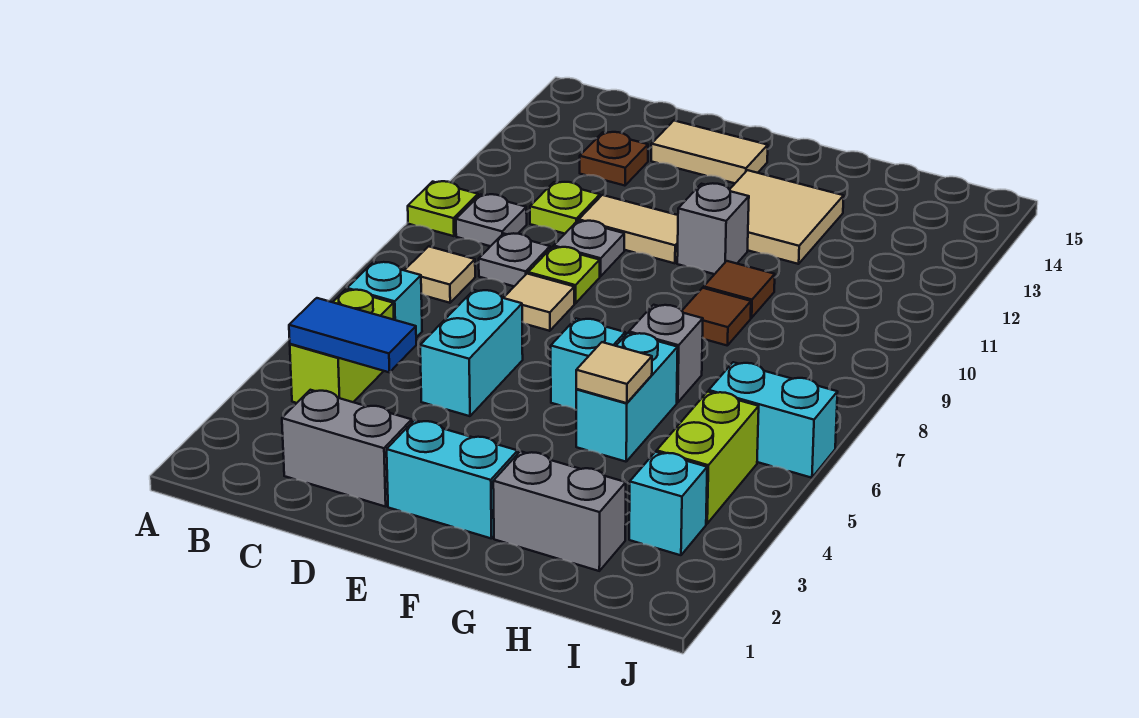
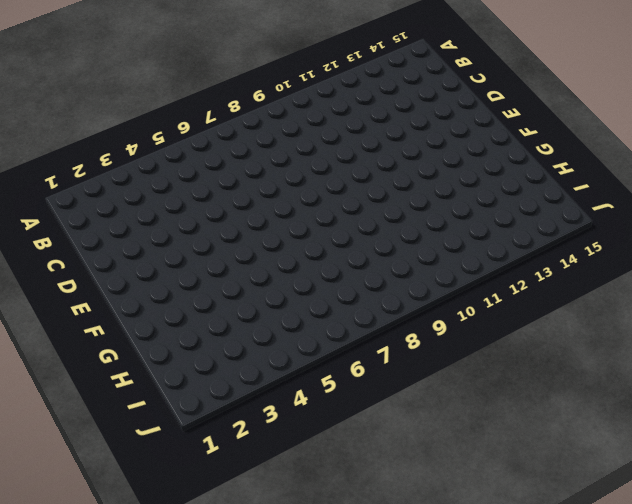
none -> lime plate A10 level 1
none -> lime brick B4:B5 level 1
none -> cyan brick B6 level 1

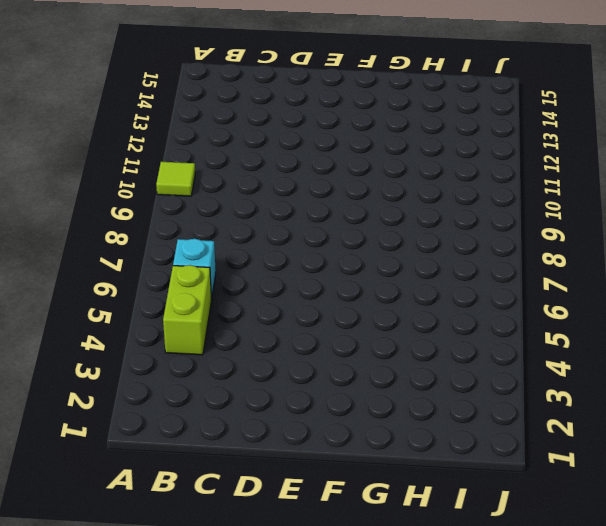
lime tile A10 level 1 -> lime plate A10 level 1
none -> tan tile B8 level 1
none -> grey plate B10 level 1
none -> grey brick C2:D2 level 1

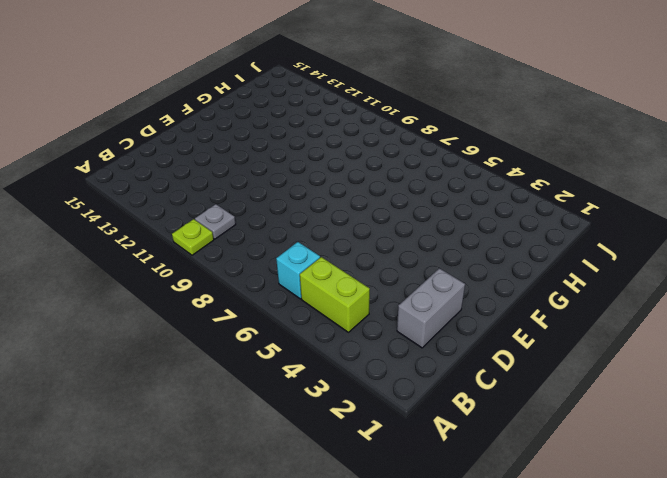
none -> tan tile B8 level 1
none -> grey plate C9 level 1
none -> lime plate C11 level 1

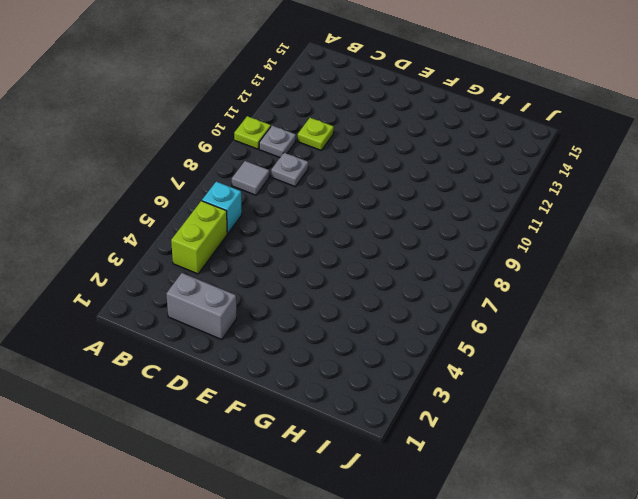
grey tile B8 level 1 -> tan tile B8 level 1
none -> brown plate C13 level 1
none -> cyan brick D5:D6 level 1
none -> tan tile D8 level 1

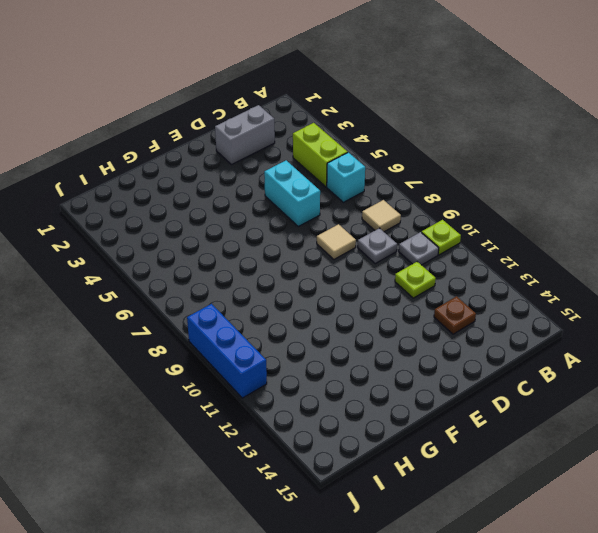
blue brick J9:J11 level 1 -> none
none -> lime plate D9 level 1
none -> grey plate D10 level 1
none -> tan tile D11:E11 level 1

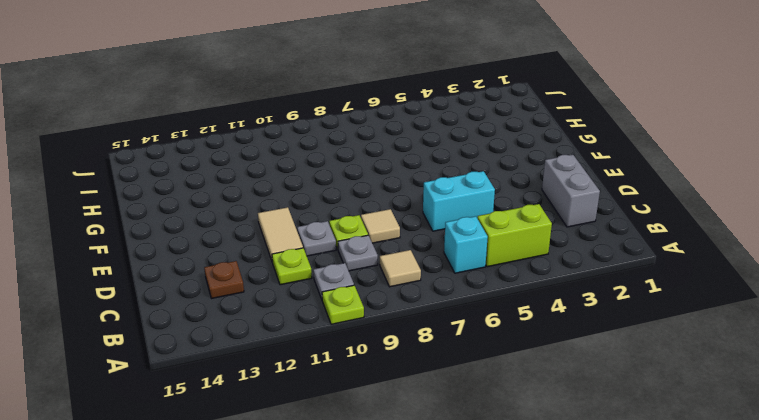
none -> tan tile D14:E14 level 1
none -> cyan brick E2:F2 level 1
none -> cyan brick F6 level 1

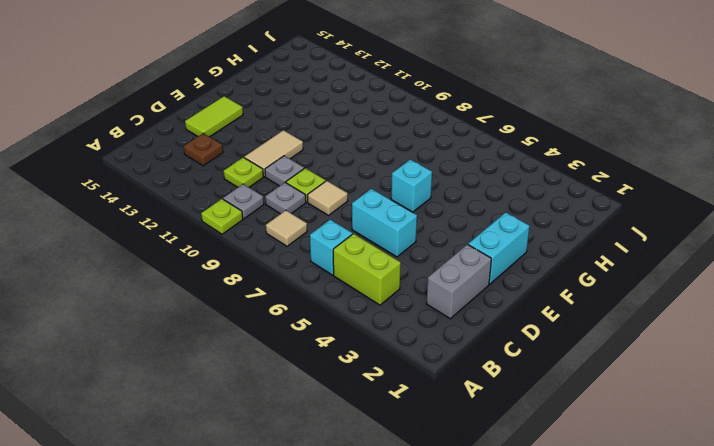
lime tile D14:E14 level 1 -> tan tile D14:E14 level 1
none -> grey brick F11 level 1
none -> tan tile F12:G13 level 1
none -> grey brick G2:H2 level 1

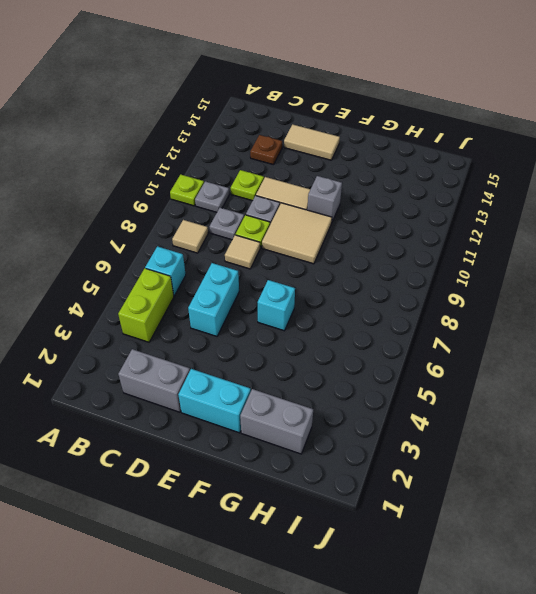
tan tile E9:F10 level 1 -> tan tile F12:G13 level 1
none -> cyan brick G5:G6 level 1
none -> grey brick G7 level 1
none -> brown tile G9 level 1

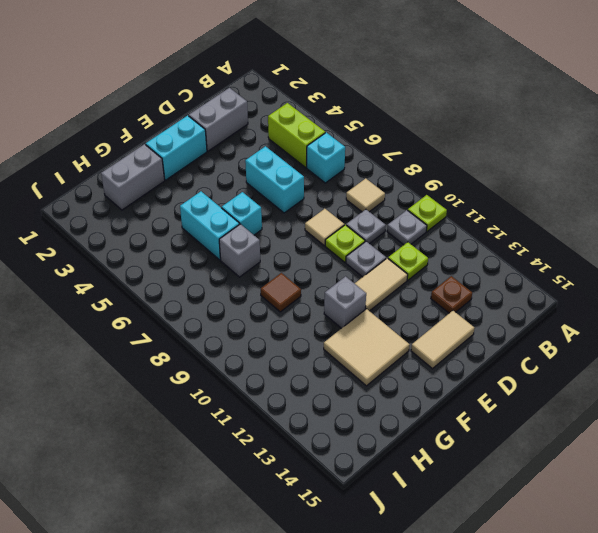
none -> brown tile G10 level 1
none -> cyan brick I3 level 1
none -> lime brick I4:I5 level 1

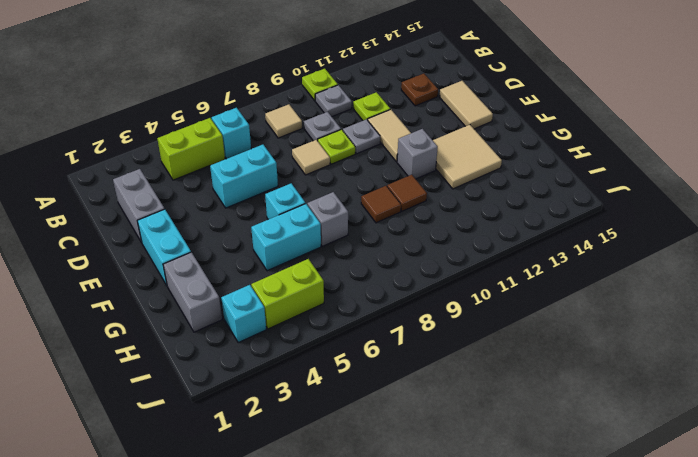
none -> cyan brick I6:J6 level 1
none -> blue tile B4:C4 level 2
none -> tan tile G5 level 2

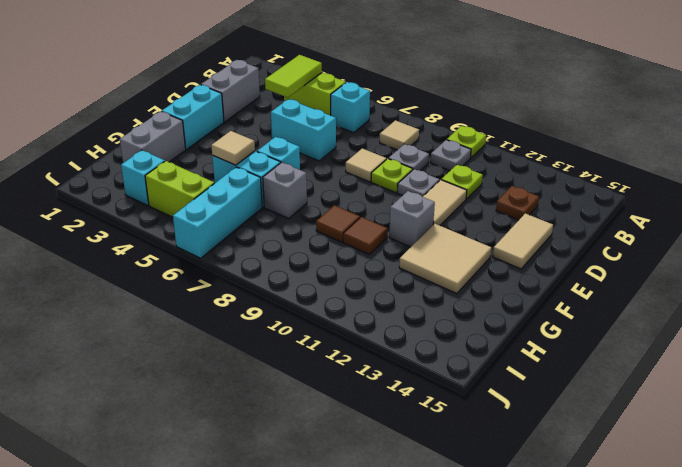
lime tile B4:C4 level 2 -> blue tile B4:C4 level 2
cyan brick H6:J6 level 1 -> cyan brick I6:J6 level 1

